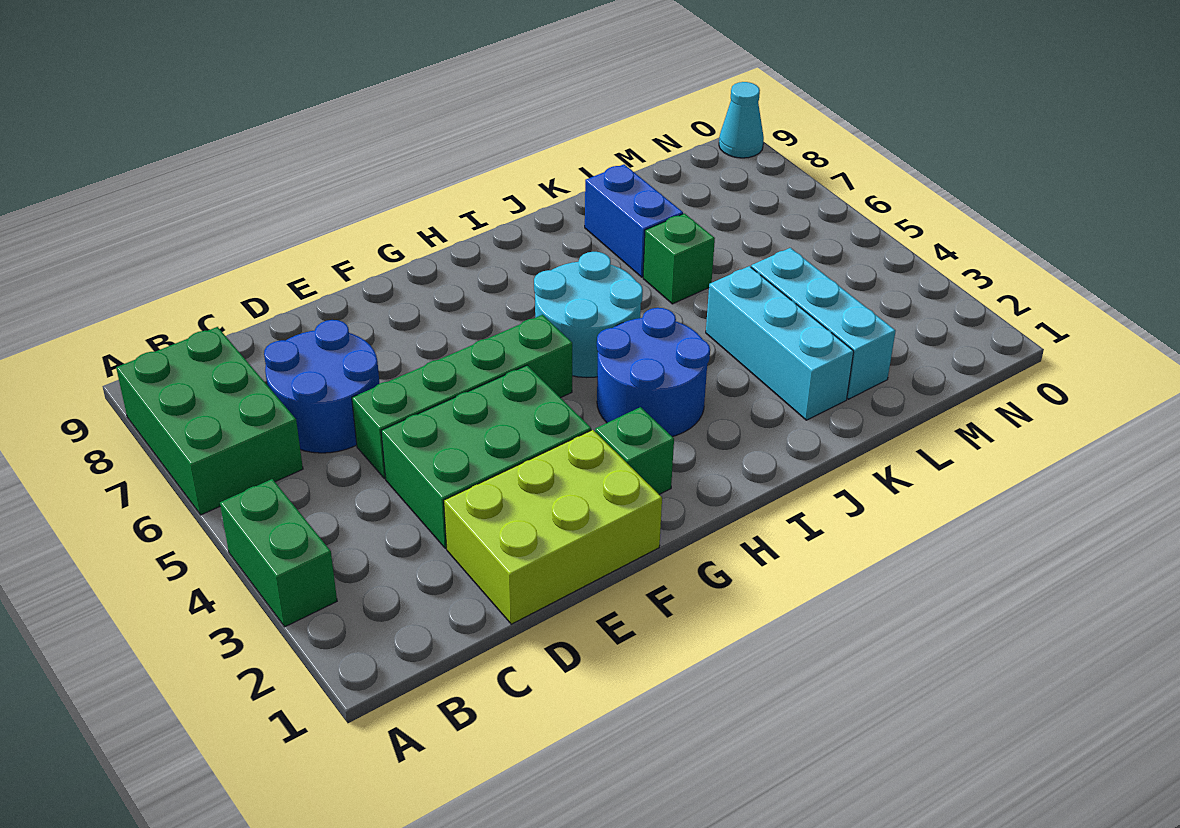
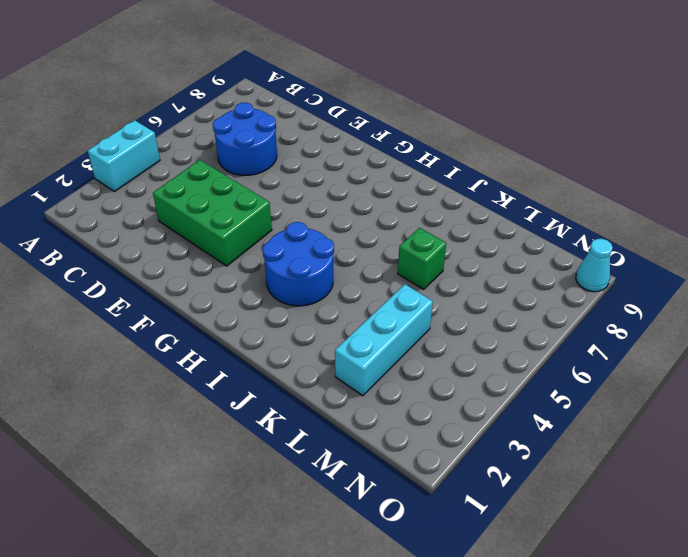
cyan brick A3:A4 level 1 -> green brick A3:A4 level 1
none -> green brick A6:B8 level 1
none -> lime brick D1:F2 level 1
none -> green brick D5:G5 level 1

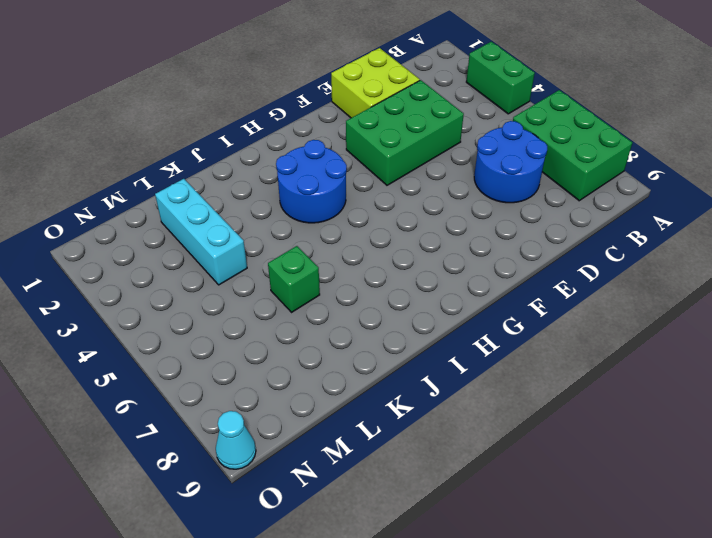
lime brick D1:E2 level 1 -> lime brick D1:F2 level 1
none -> green brick D5:G5 level 1
none -> green brick G2 level 1
none -> cyan round brick H5:I6 level 1

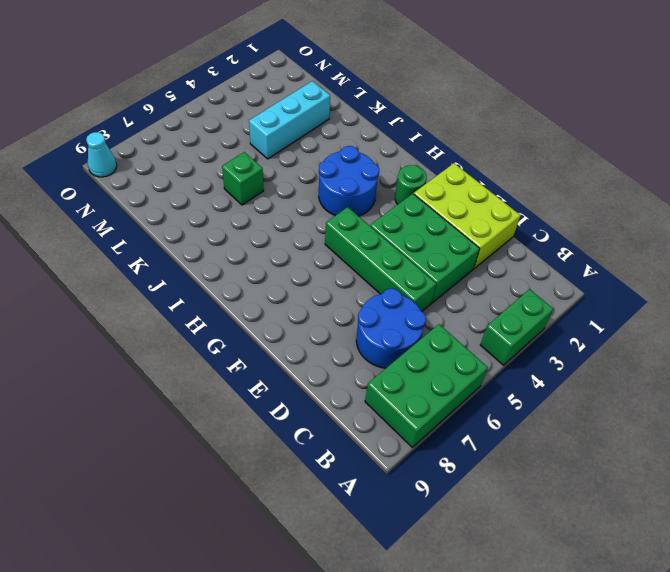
green round brick G2 level 1 -> green brick G2 level 1
none -> cyan round brick H5:I6 level 1
none -> cyan brick K2:K4 level 1
none -> blue brick K7:K8 level 1

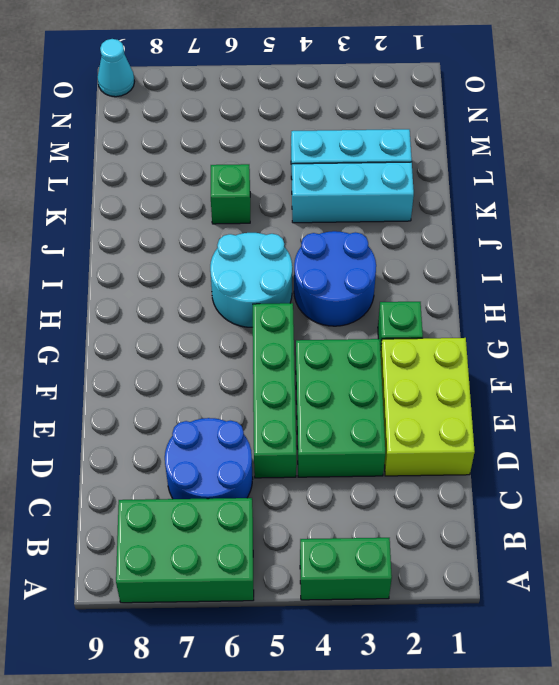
none -> blue brick K7:K8 level 1

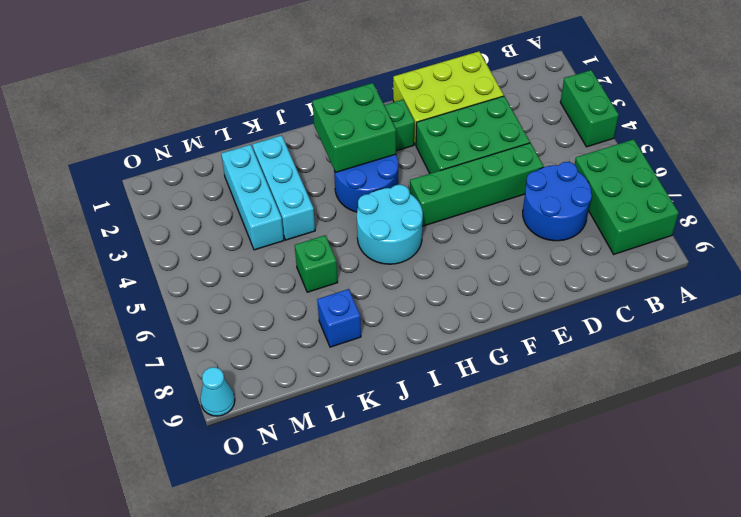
green brick H2:I3 level 2 -> none
blue brick K8 level 1 -> blue brick K7:K8 level 1

